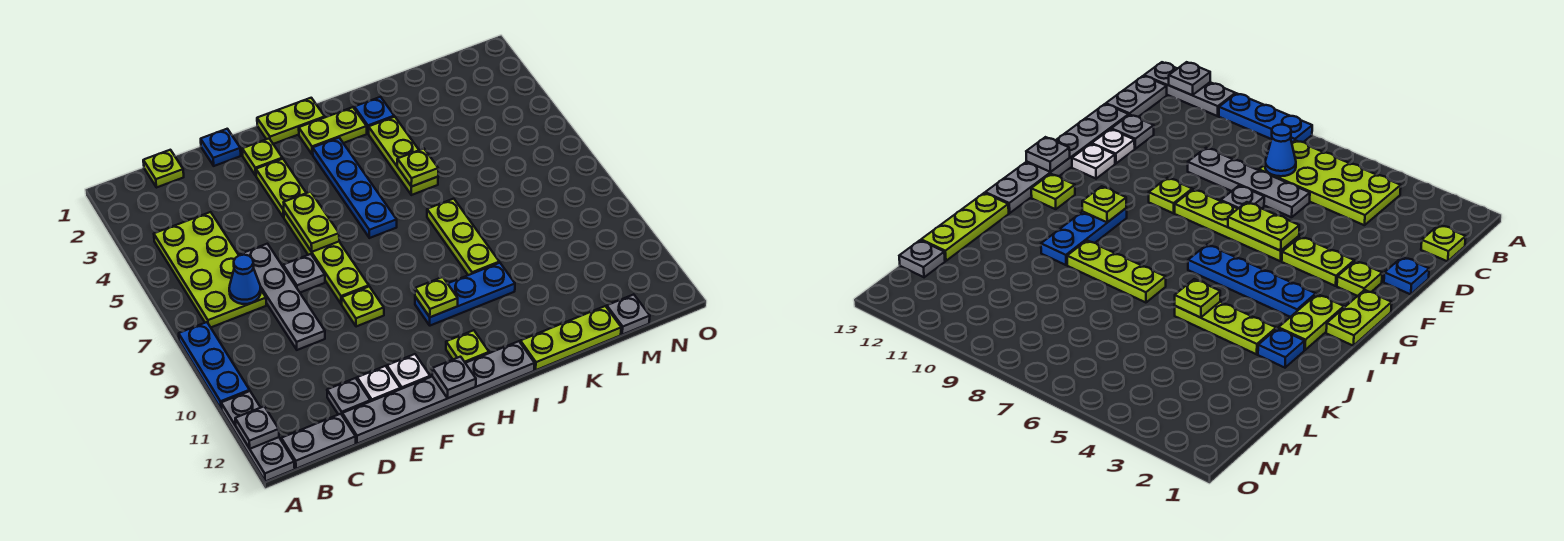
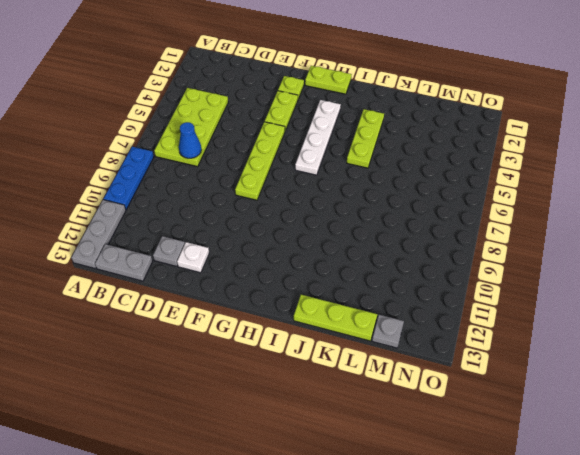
white plate H3:H6 level 1 -> blue plate H3:H6 level 1
none -> lime plate C1 level 1
none -> grey plate D6:D9 level 1
none -> grey plate D13:I13 level 1
none -> blue plate E1 level 1

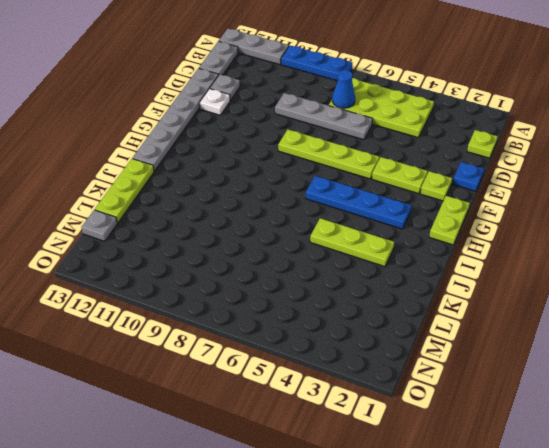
none -> grey plate E7 level 1
none -> lime plate F9 level 1
none -> white plate F12 level 1
none -> lime plate H2:I2 level 1

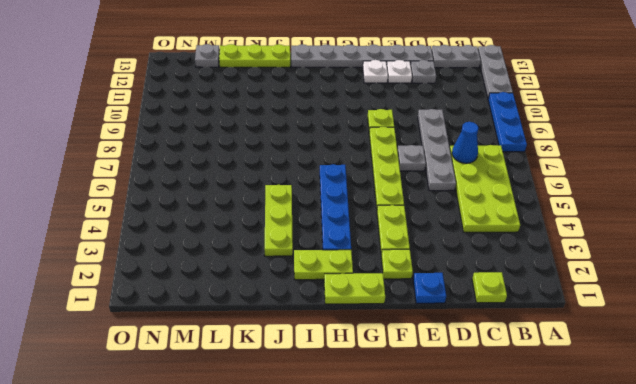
none -> blue plate H10:J10 level 1
none -> lime plate H12 level 1
none -> blue plate J2 level 1
none -> lime plate J7:J9 level 1

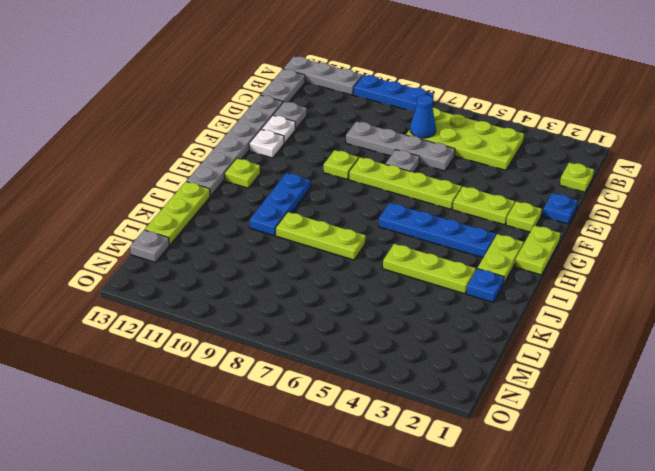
none -> grey plate A12 level 2
none -> lime plate F5:F6 level 2
none -> grey plate G13 level 2
none -> lime plate H10 level 2

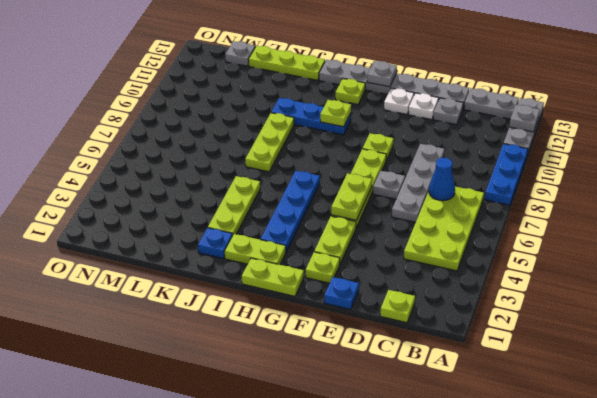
none -> lime plate J5 level 2

